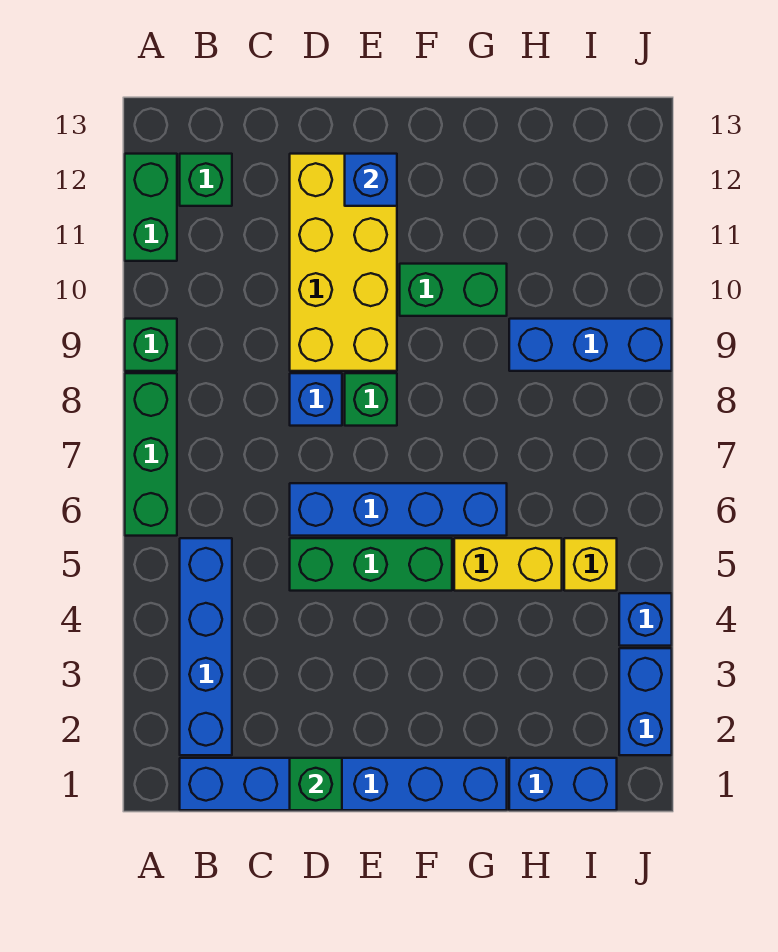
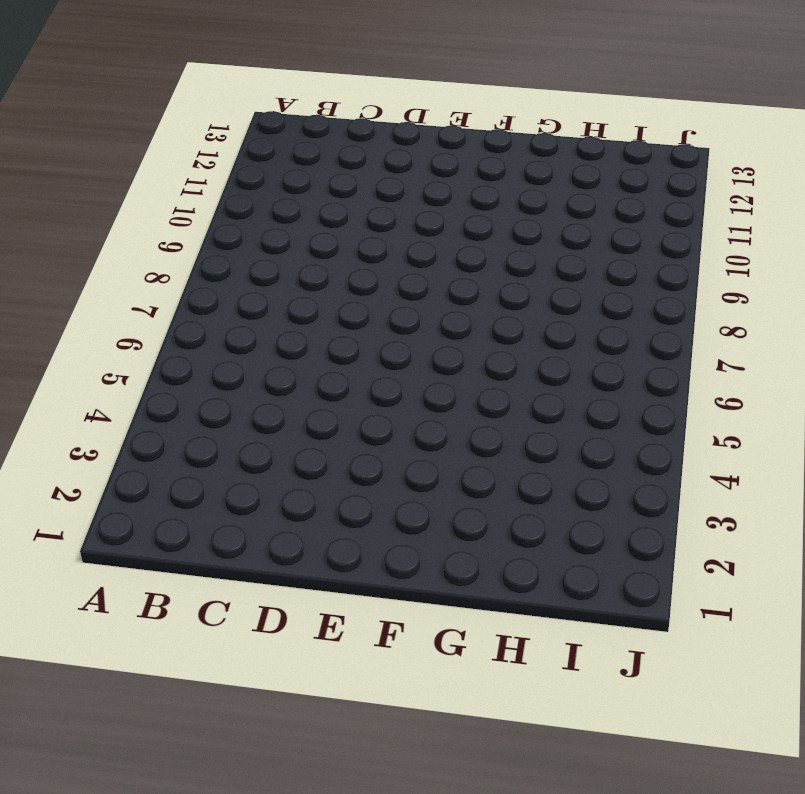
none -> green brick A6:A8 level 1
none -> green brick A9 level 1
none -> green brick A11:A12 level 1

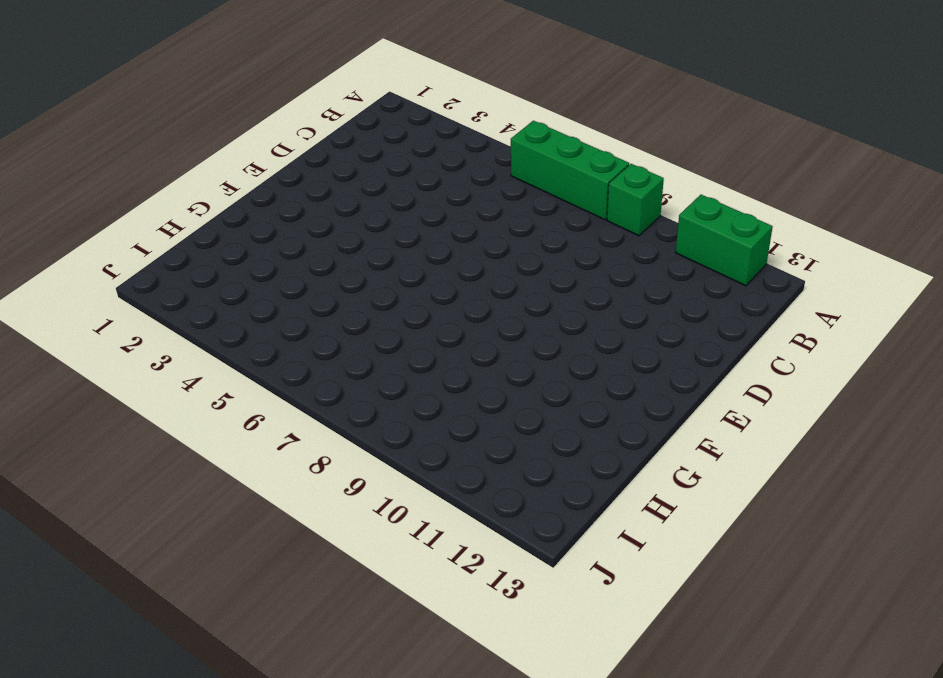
none -> blue brick B1:G1 level 1
none -> blue brick B2:B5 level 1
none -> green brick B12 level 1

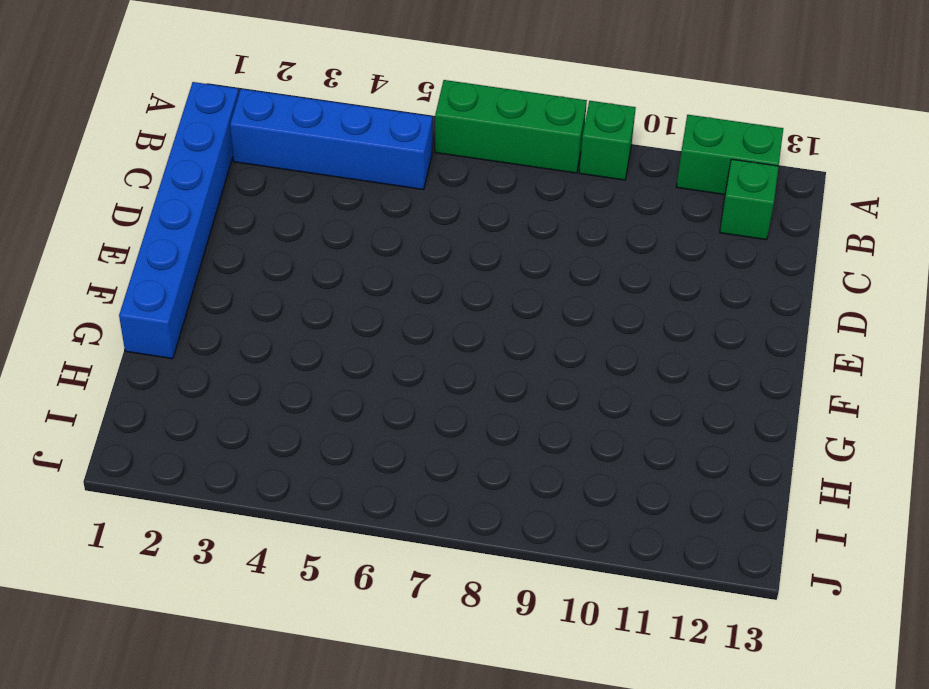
none -> green brick D5:F5 level 1
none -> blue brick D6:G6 level 1
none -> blue brick D8 level 1

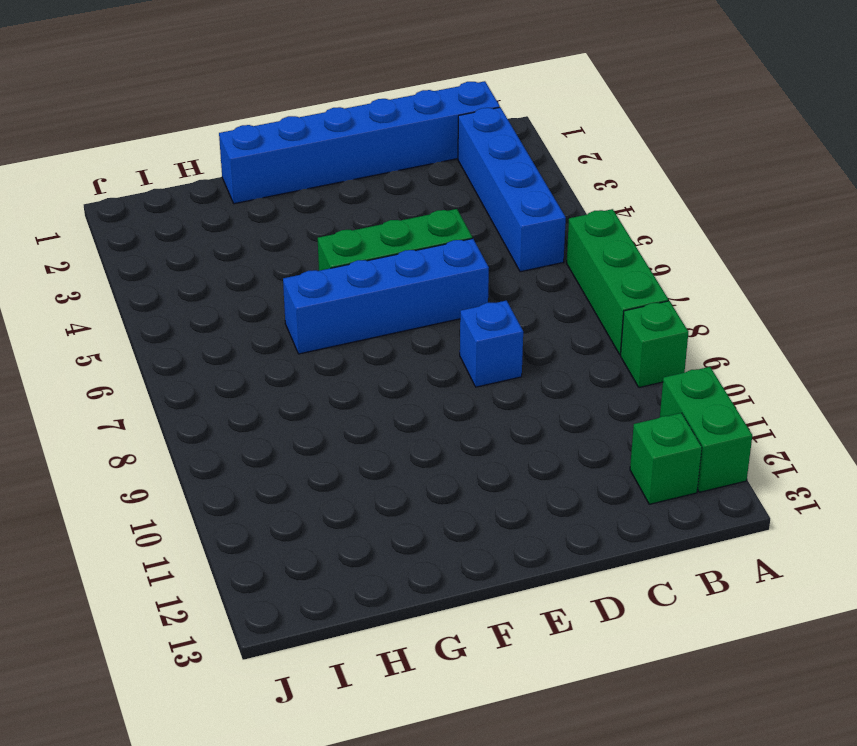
none -> yellow brick D9:E12 level 1
none -> green brick E8 level 1
none -> green brick F10:G10 level 1

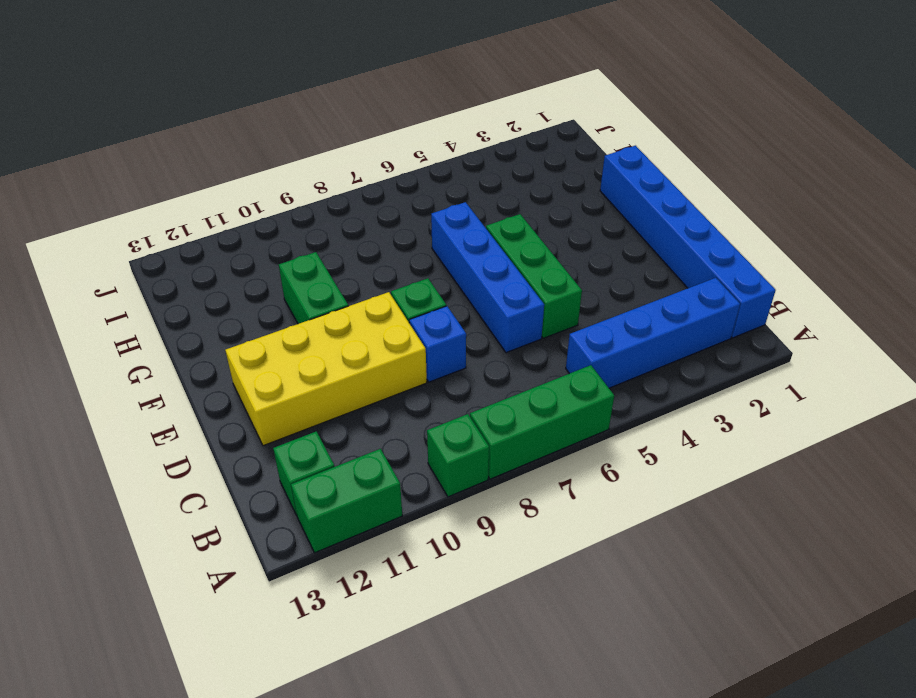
none -> yellow brick G5:H5 level 1
none -> blue brick H1:I1 level 1
none -> blue brick H9:J9 level 1

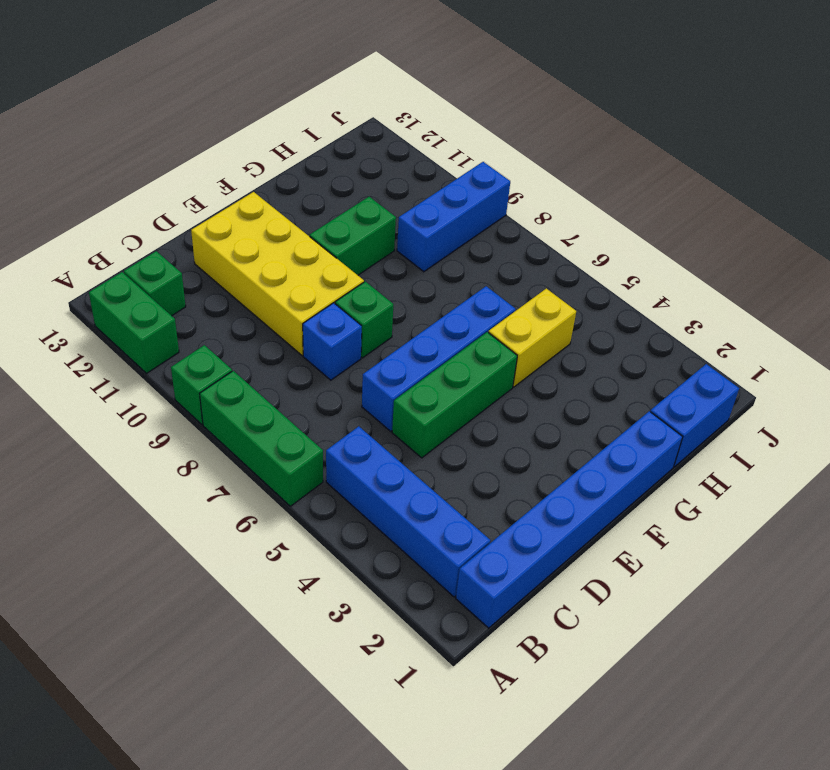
none -> yellow brick I5 level 1
none -> blue brick J2:J3 level 1
none -> blue brick J4 level 1

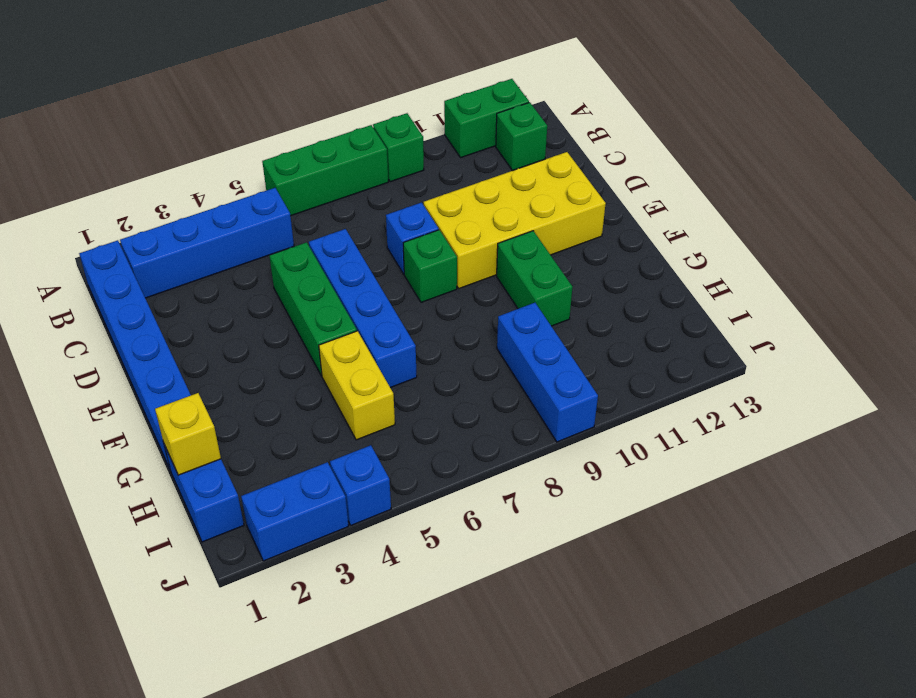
yellow brick H1 level 2 -> yellow brick I5 level 1
none -> green brick D1 level 2
none -> blue brick E12 level 2

